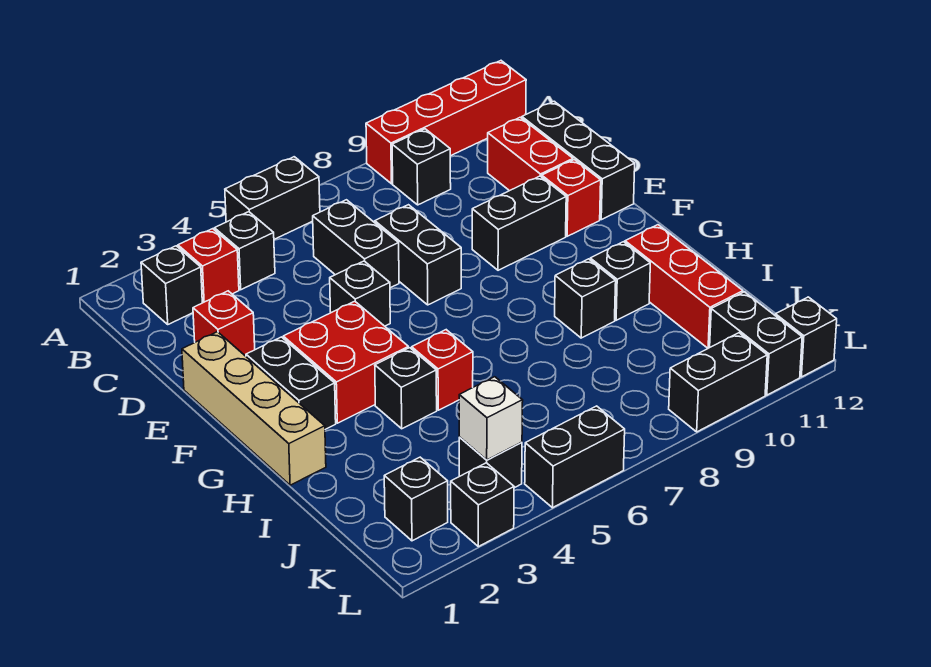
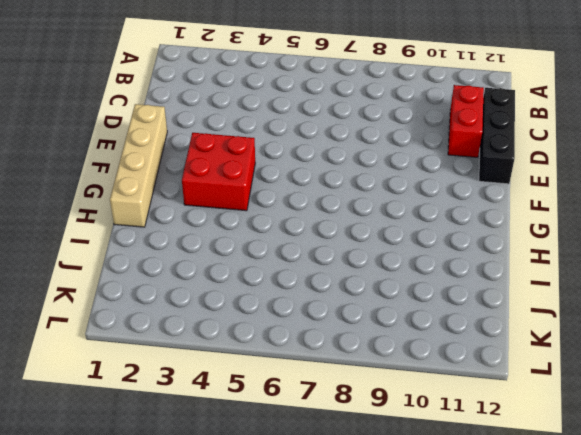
none -> black brick A5:A6 level 1
none -> red brick A9:A12 level 1
none -> black brick B2 level 1
none -> red brick B3 level 1

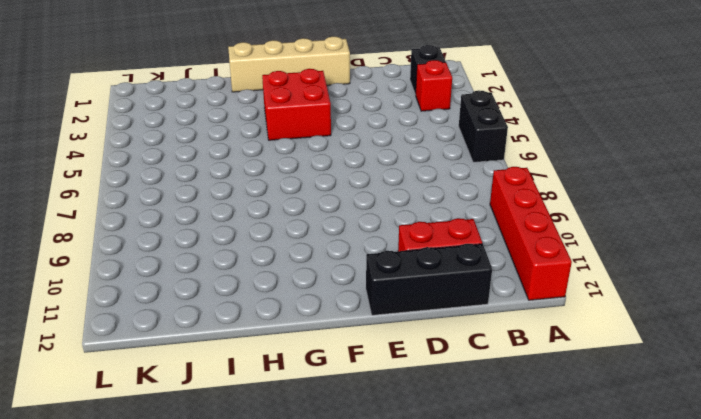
none -> black brick B4 level 1
none -> black brick B9 level 1
none -> black brick C6:D6 level 1
none -> red brick D2 level 1

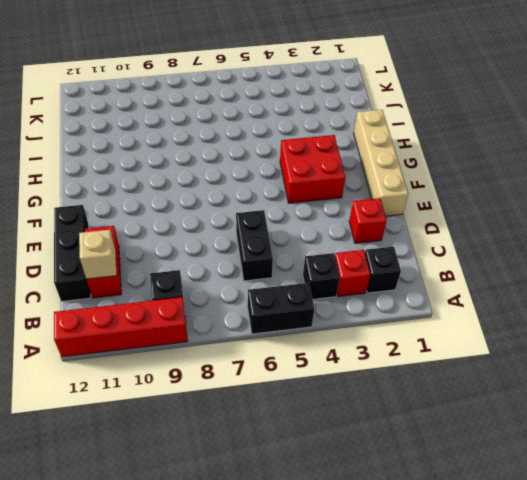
tan brick C11 level 2 -> none
none -> black brick D7:E7 level 1
none -> black brick E5 level 1
none -> black brick E9:E10 level 1
none -> red brick E11 level 1

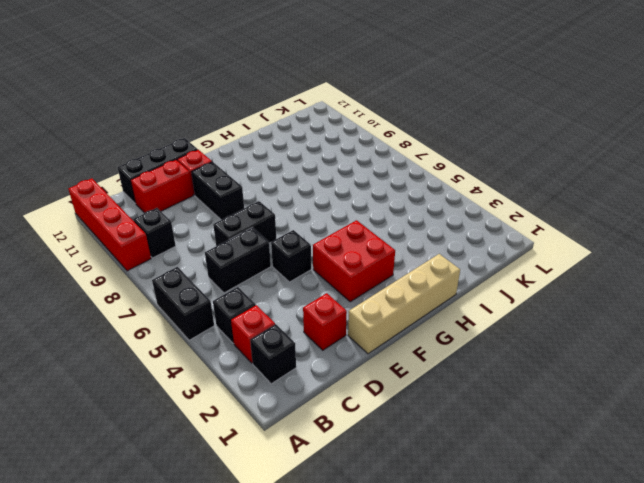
none -> black brick F2:G2 level 1
none -> black brick H4 level 1
none -> red brick H5 level 1
none -> black brick H9 level 1

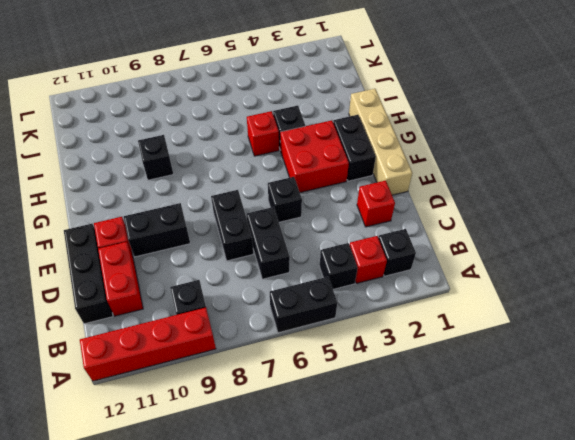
none -> black brick H10 level 1
none -> red brick H11:J11 level 1
none -> black brick K2 level 1
none -> black brick K4 level 1

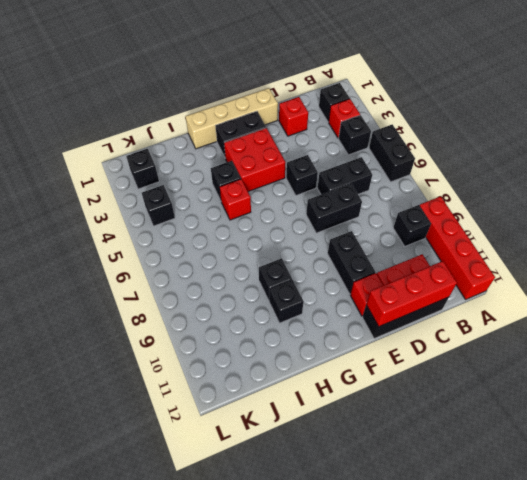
red brick C12:E12 level 2 -> red brick H11:J11 level 1
none -> black brick K11:L11 level 1
none -> black brick L3 level 1
none -> black brick L5:L6 level 1
none -> black brick L9:L10 level 1

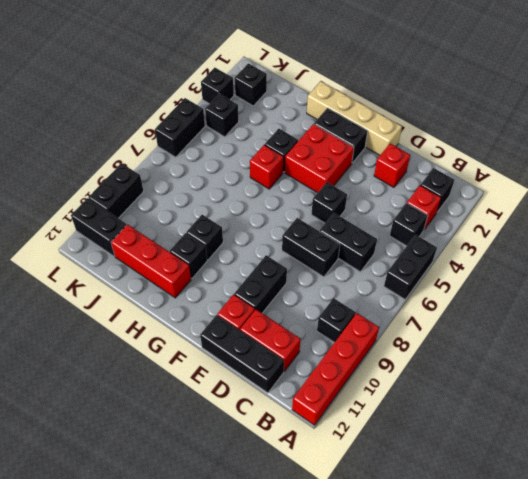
none -> black brick L12 level 1
none -> white brick K4 level 2

